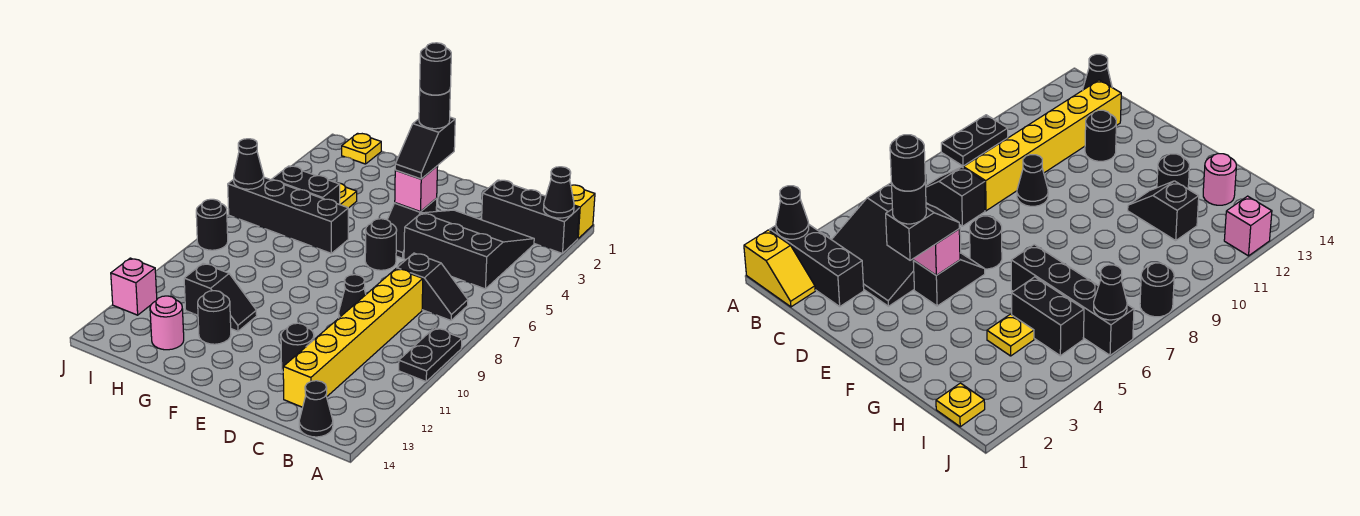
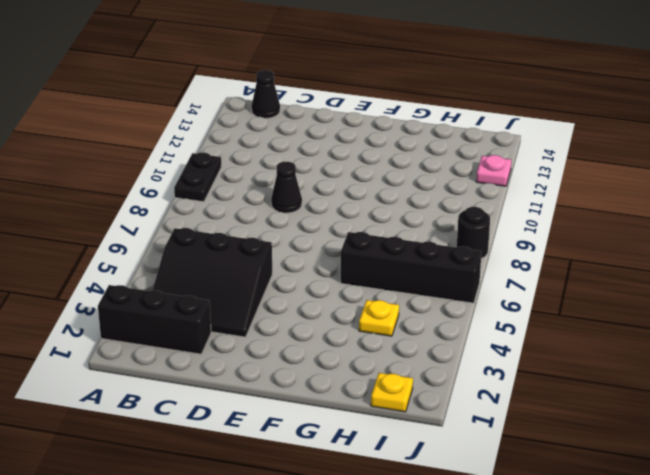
pink plate J12 level 1 -> pink brick J12 level 1
none -> yellow slope A1:B1 level 1 top A
none -> black slope B7:C7 level 1 top C
none -> yellow brick C8:C13 level 1

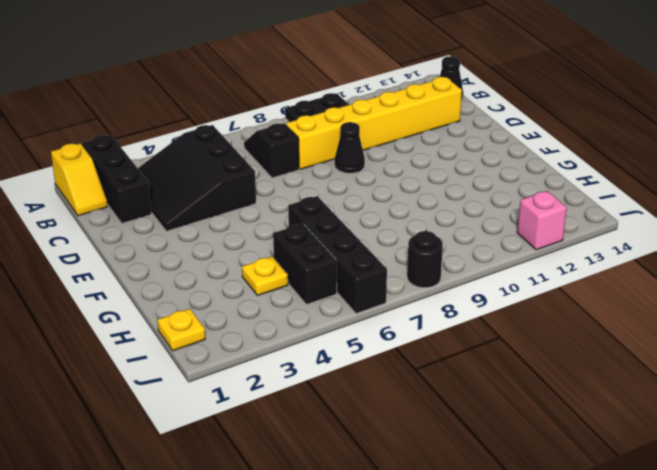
none -> black round brick D12 level 1
none -> black slope E4:E5 level 1 top 4
none -> black round brick E6 level 1

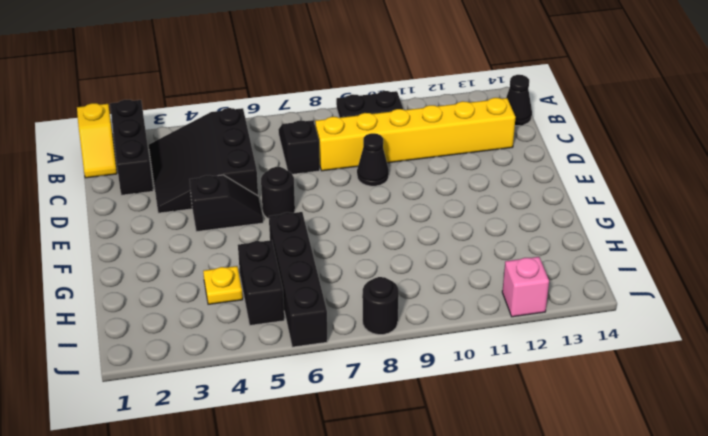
none -> black round brick D12 level 1
none -> black slope G11:H11 level 1 top H
none -> black round brick G12 level 1

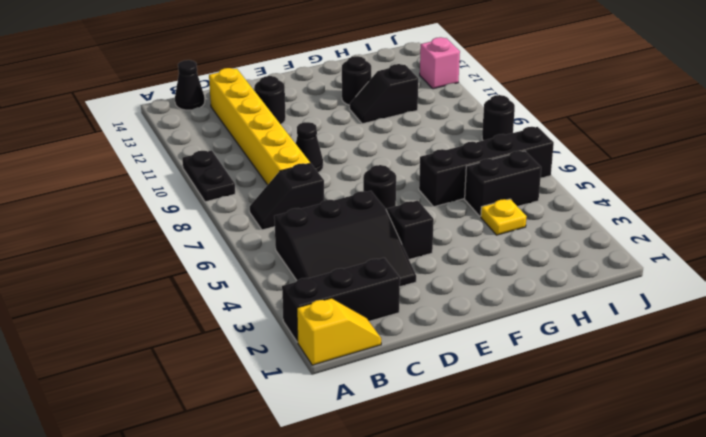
none -> pink round brick H13 level 1
none -> yellow plate I1 level 1
none -> black cone A2 level 2

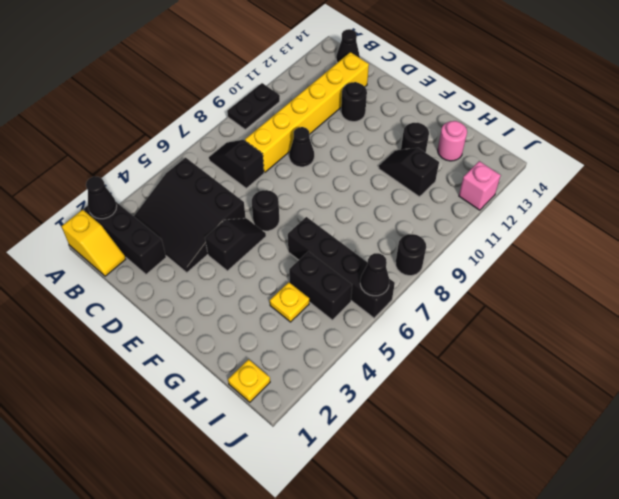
none -> pink brick E4 level 2
none -> black slope E3:E4 level 3 top 3
none -> black round brick E3 level 4

